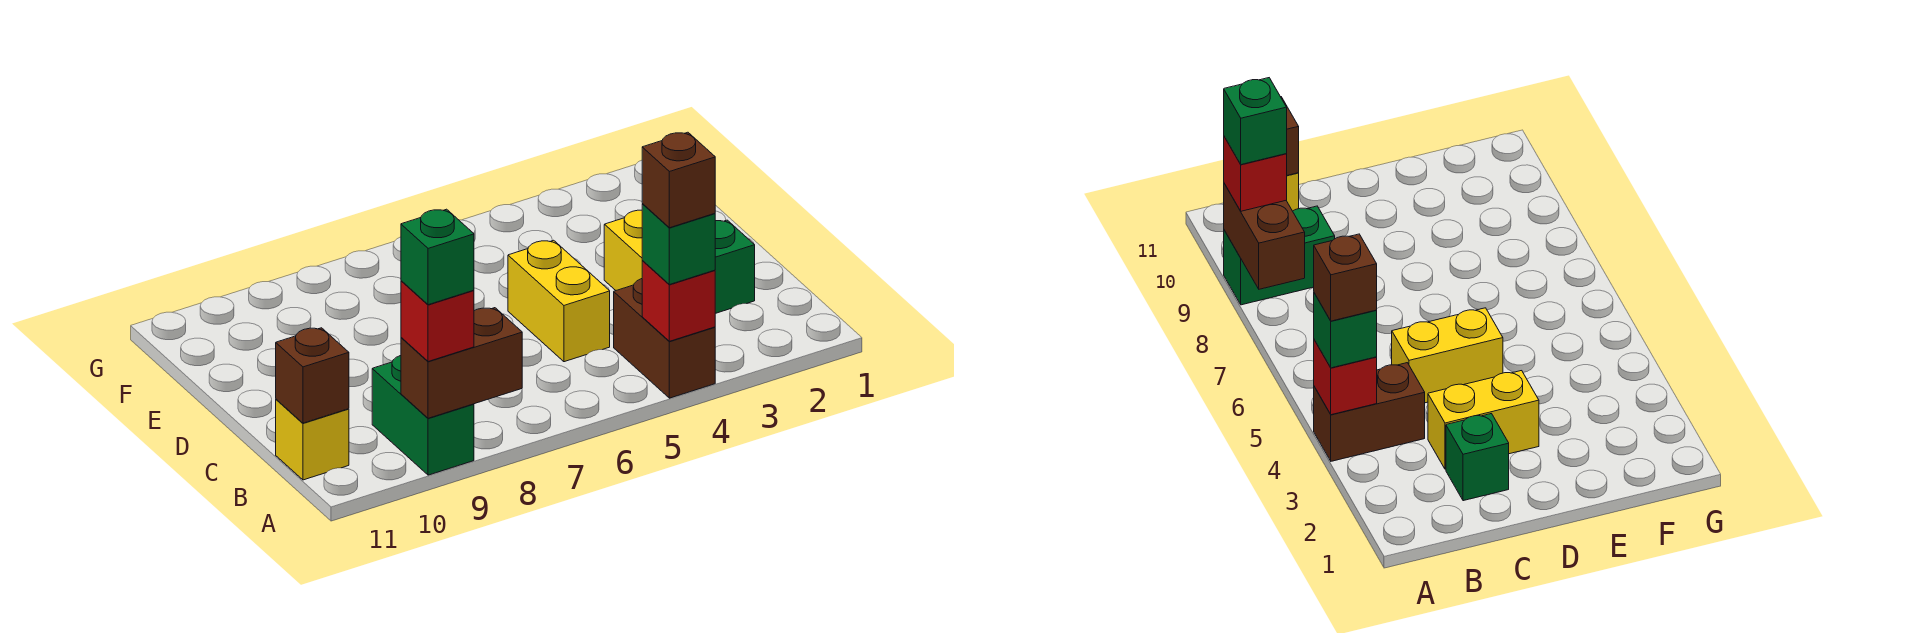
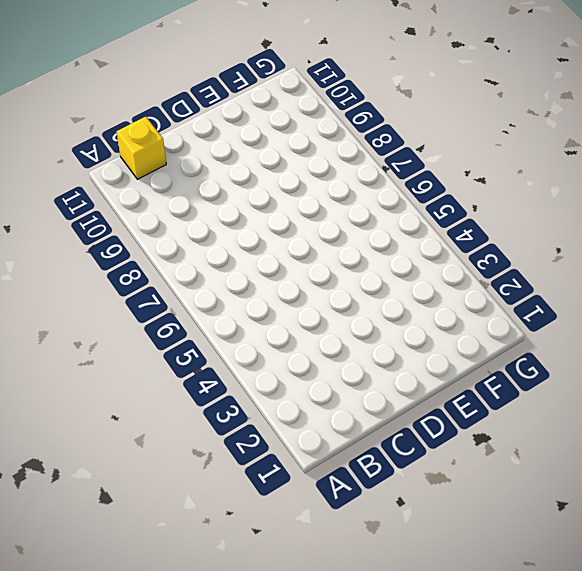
none -> brown brick A4:B4 level 1
none -> green brick A9:B9 level 1
none -> green brick C2 level 1

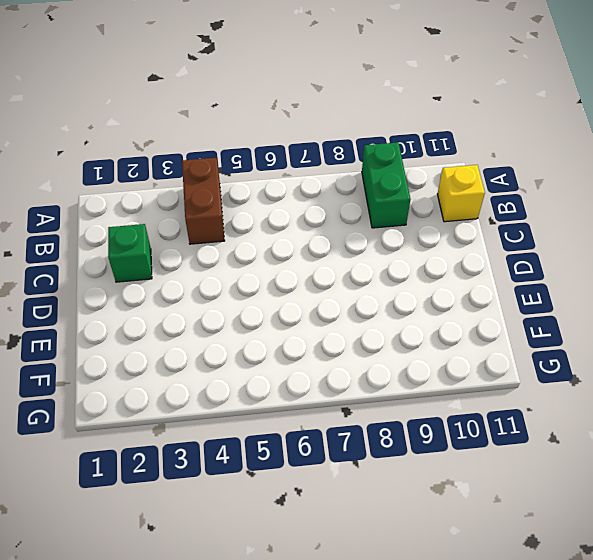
none -> yellow brick C3:D3 level 1
none -> yellow brick C5:D5 level 1
none -> red brick A4 level 2

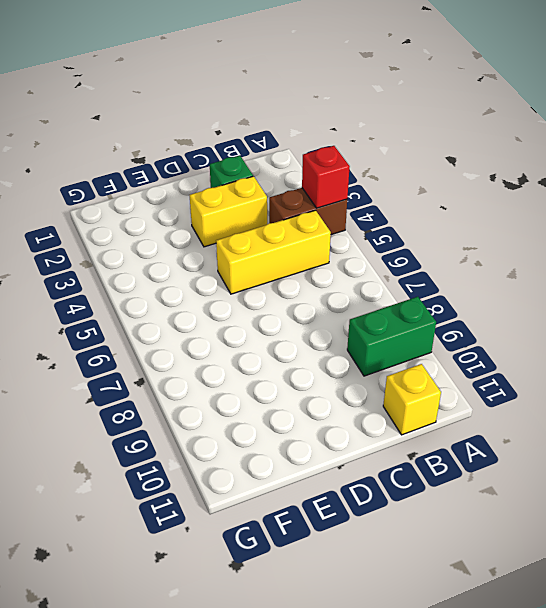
yellow brick B5:D5 level 1 -> yellow brick C5:D5 level 1
none -> brown brick A8:A9 level 2
none -> brown brick B11 level 2
none -> green brick A4 level 3

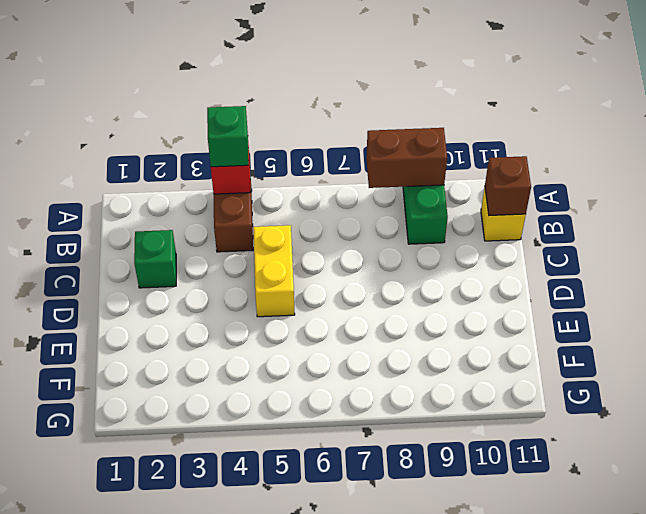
none -> yellow brick C3:D3 level 1
none -> red brick A9 level 3
none -> brown brick A4 level 4

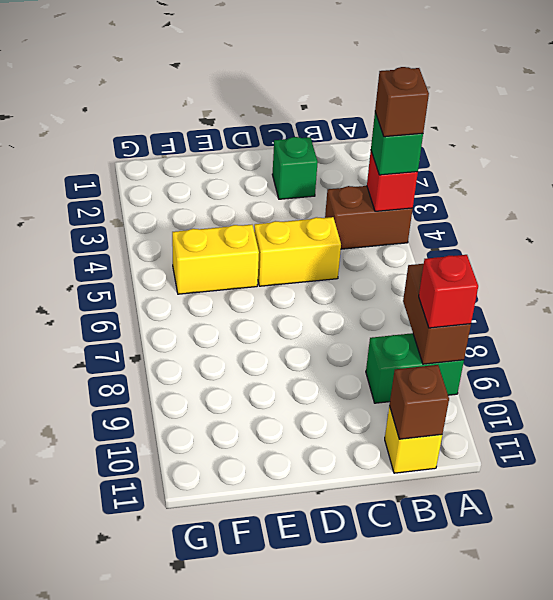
yellow brick E5:F5 level 1 -> yellow brick C3:D3 level 1
none -> green brick A9 level 4

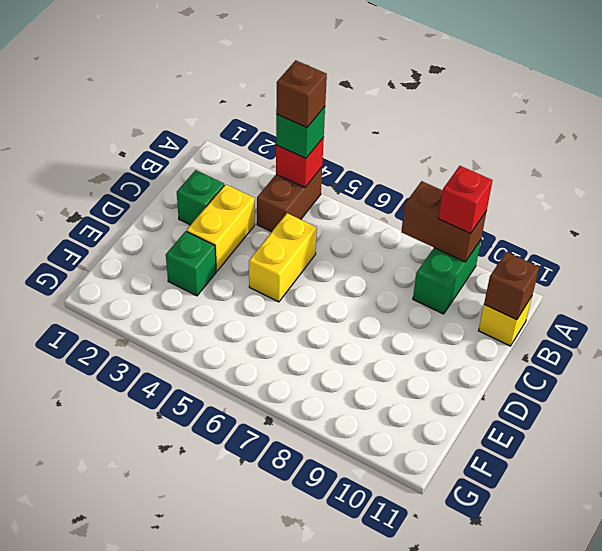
green brick E3 level 1 -> green brick A9 level 4

